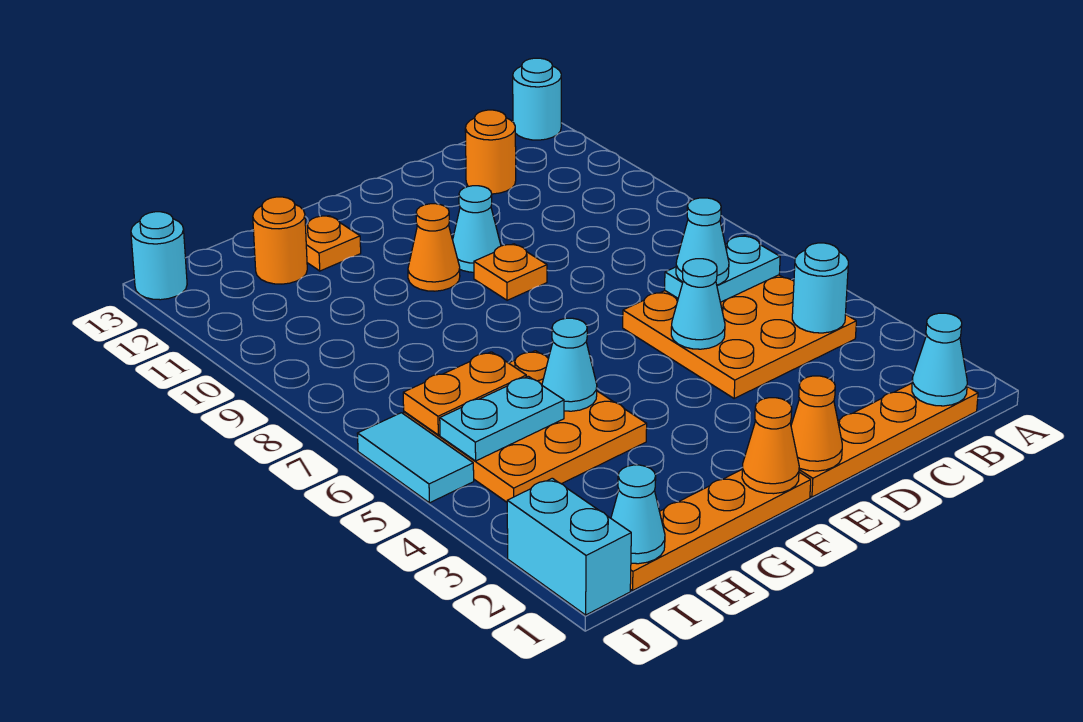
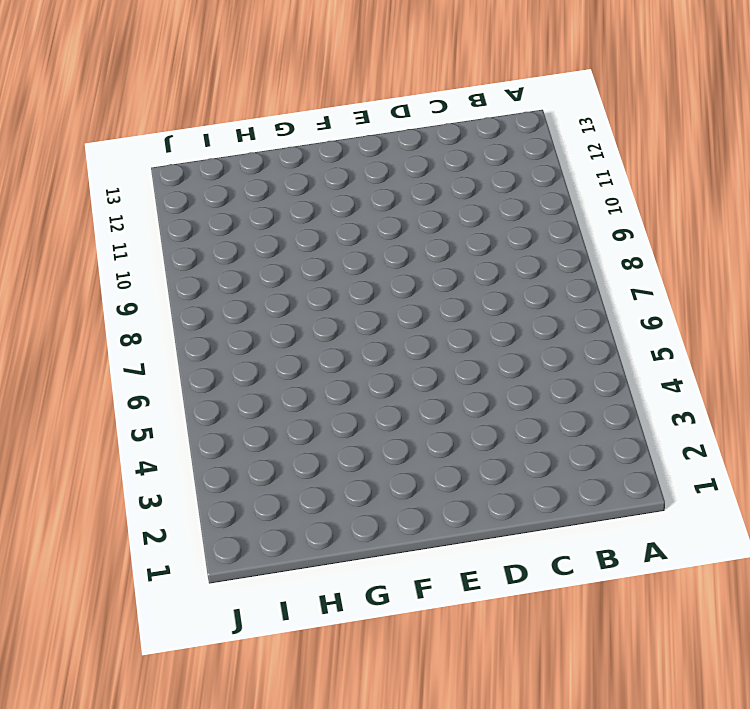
none -> cyan round brick A13 level 1
none -> orange plate B1:E1 level 1
none -> orange plate B4:D6 level 1

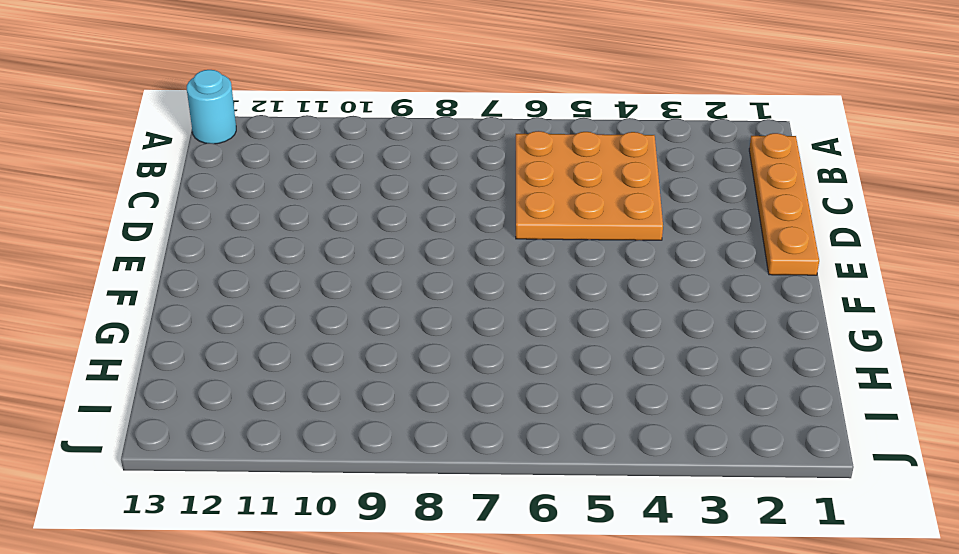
none -> orange round brick C12 level 1
none -> orange plate E9 level 1
none -> cyan cone E10 level 1

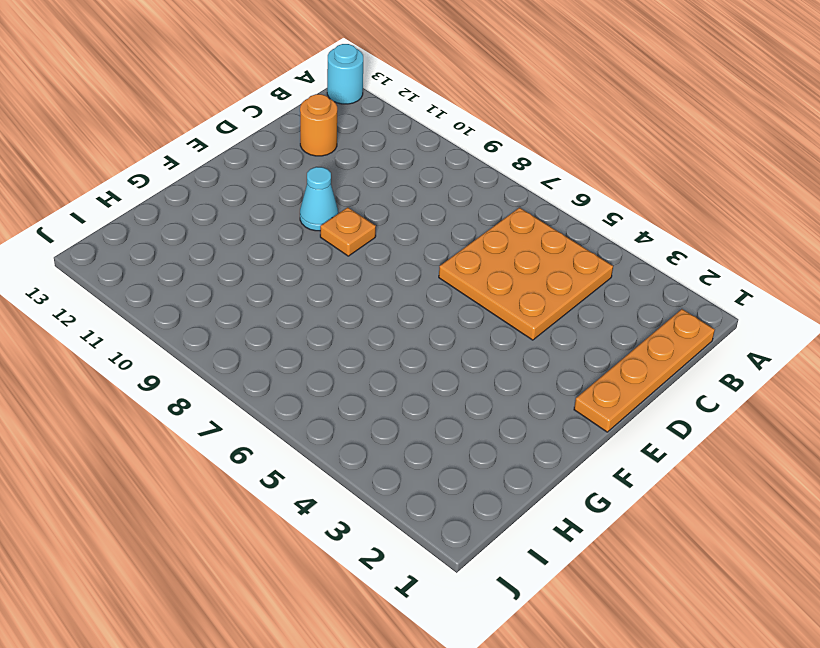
none -> orange plate F1:I1 level 1
none -> orange cone F10 level 1
none -> orange plate G4:I6 level 1

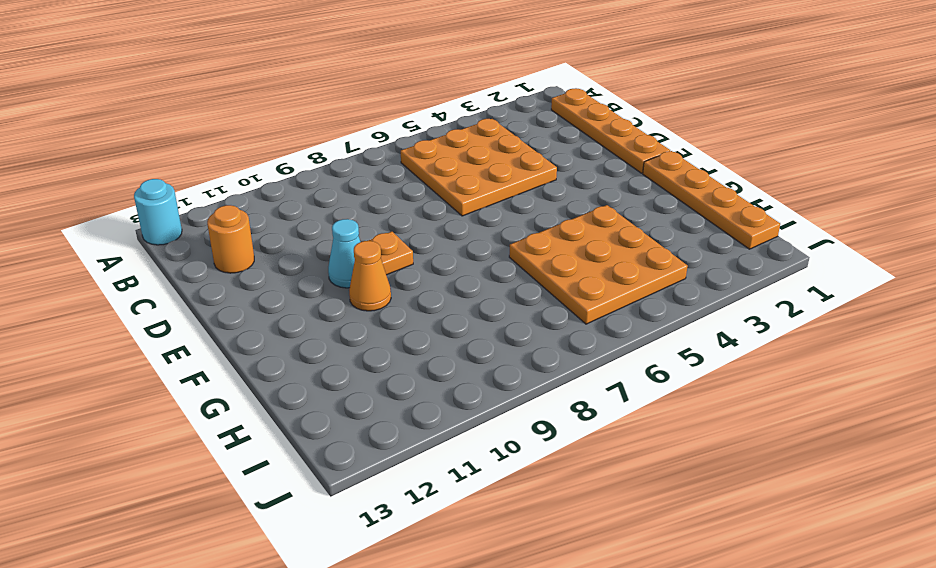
none -> orange plate G12 level 1
none -> orange round brick H12 level 1
none -> cyan brick J1:J2 level 1

